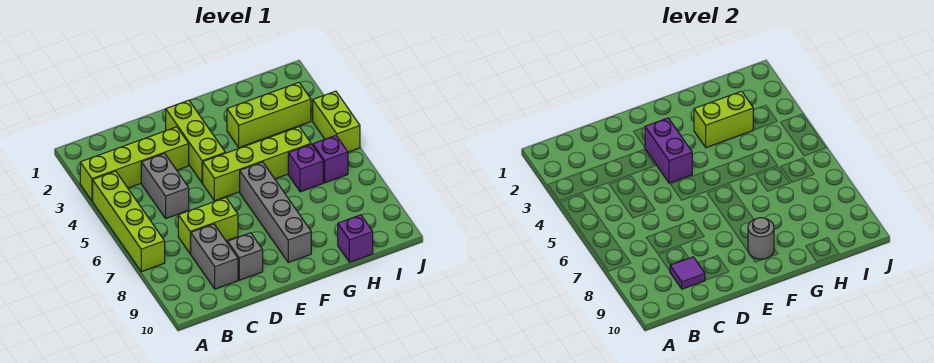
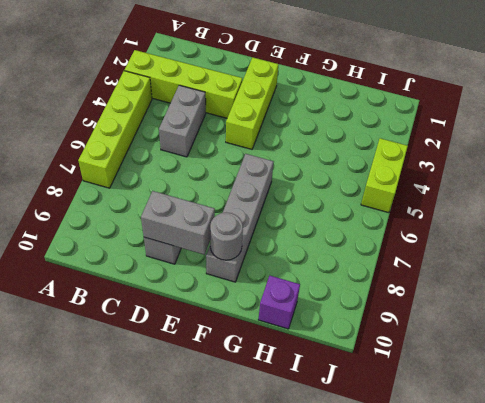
grey brick D9:E9 level 2 -> grey brick C8:C9 level 1
none -> lime brick C7:D7 level 1
none -> lime brick E5:H5 level 1
none -> lime brick G3:I3 level 1

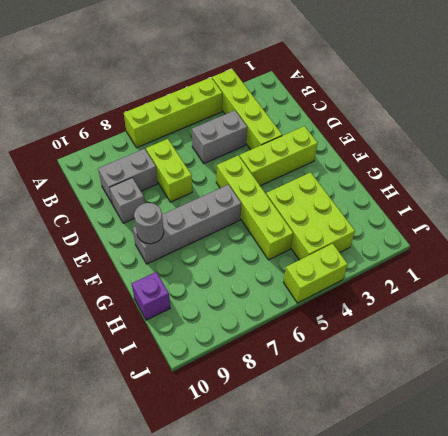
lime brick G3:I4 level 1 -> lime brick G3:I3 level 1
none -> purple brick H6 level 1
none -> purple brick I6 level 1
none -> purple tile C9 level 2

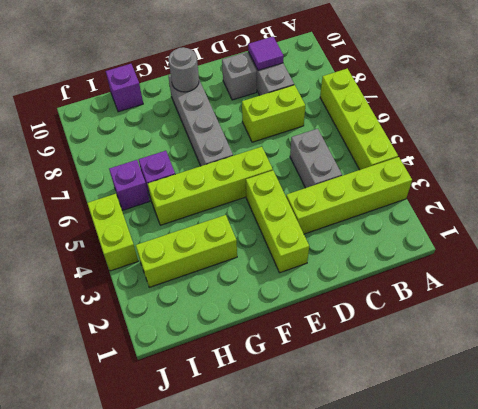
none -> purple brick E3:E4 level 2
none -> lime brick G3:H3 level 2

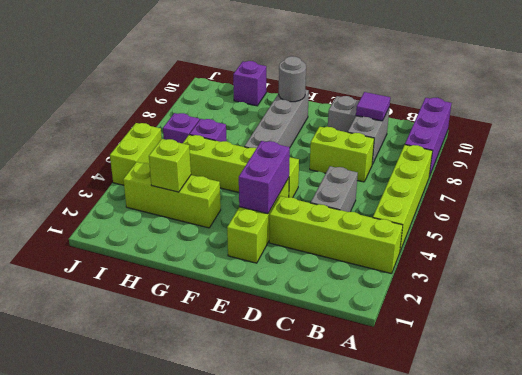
purple brick A8:A10 level 1 -> none
lime brick H3 level 2 -> lime brick G3:H3 level 2

